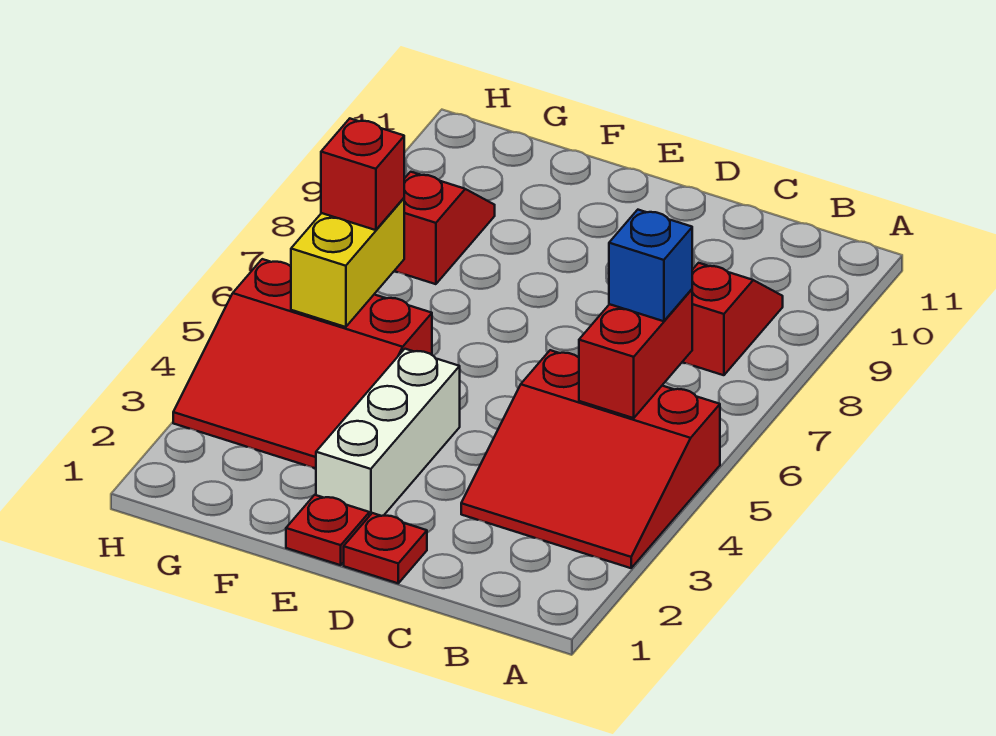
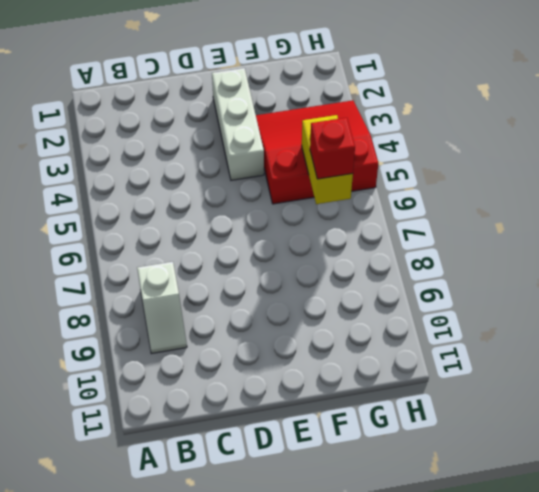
white slope B8:B9 level 1 top 8 -> red slope B8:B9 level 1 top 8
none -> red slope A3:C5 level 1 top 5
none -> red plate D1 level 1

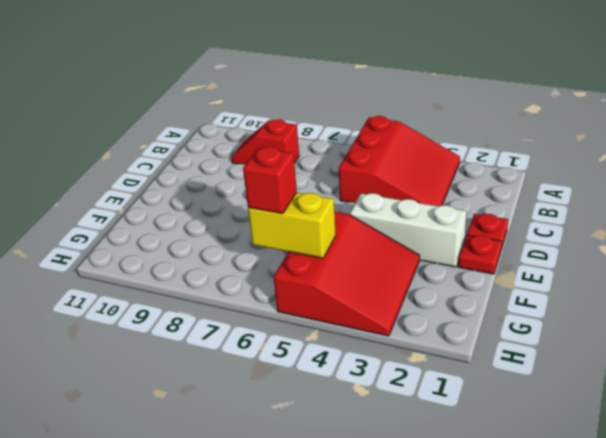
none -> red slope G8:G9 level 1 top 8
none -> red brick B5:B6 level 2

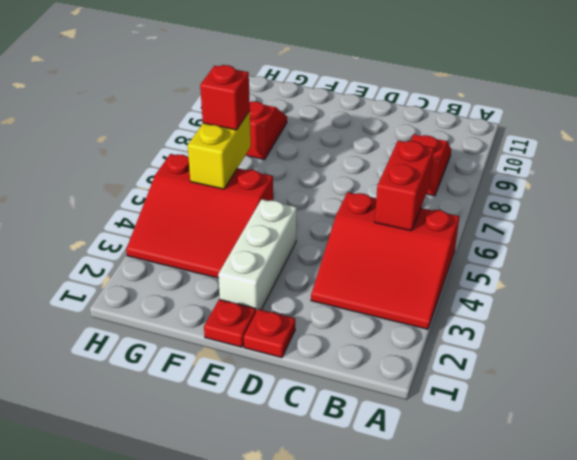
none -> blue brick B6 level 3

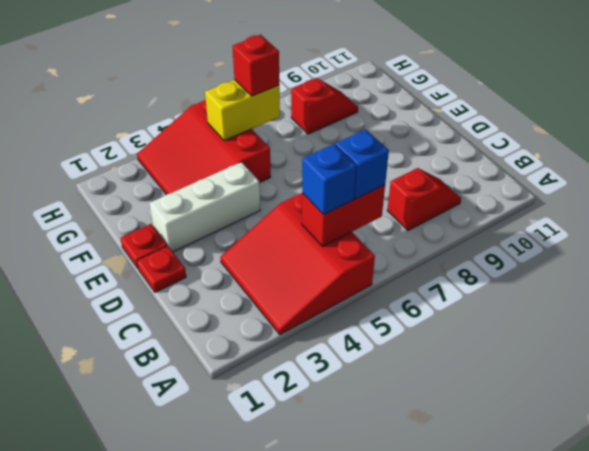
blue brick B5 level 3 -> none

